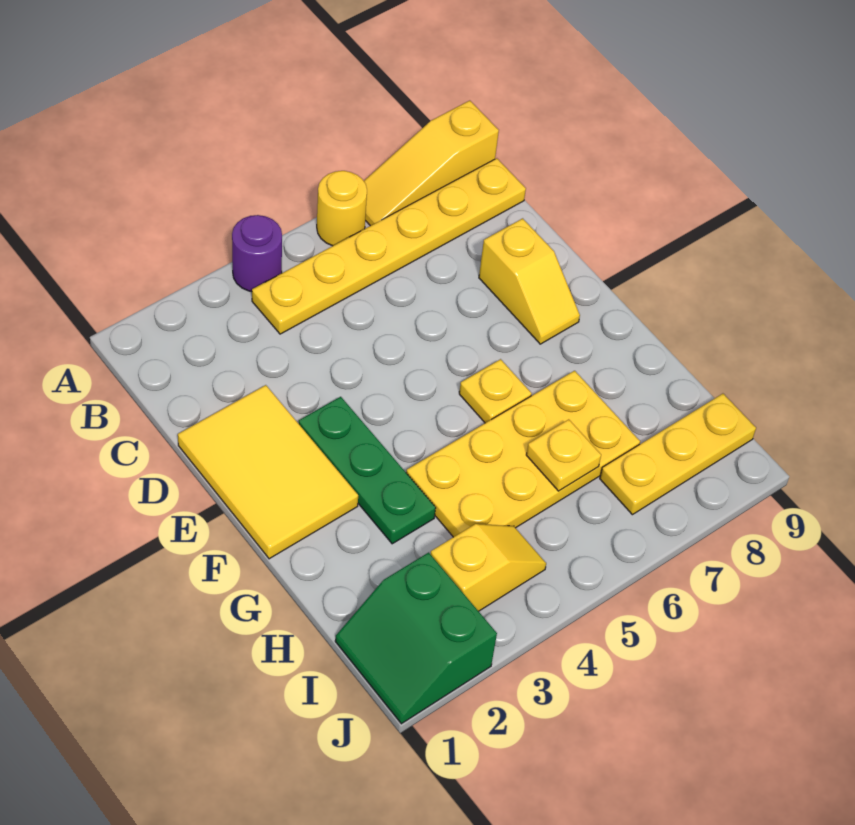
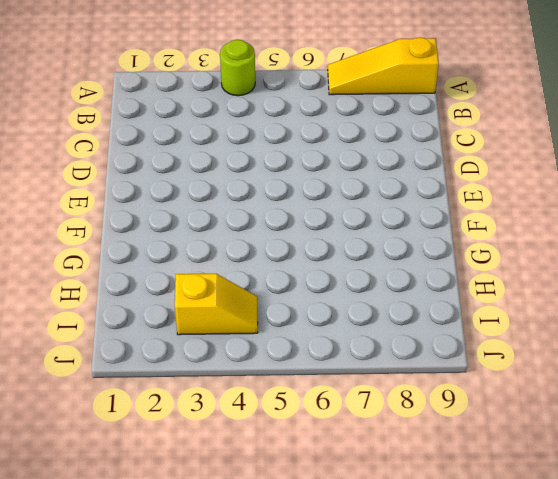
lime round brick A4 level 1 -> purple round brick A4 level 1
none -> yellow round brick A6 level 1
none -> yellow plate B4:B9 level 1
none -> yellow tile D1:F2 level 1

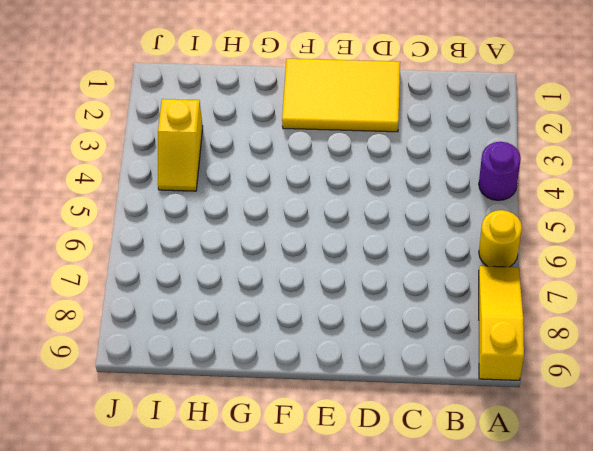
none -> yellow plate B4:B9 level 1
none -> yellow slope D8:E8 level 1 top D
none -> green plate E3:G3 level 1

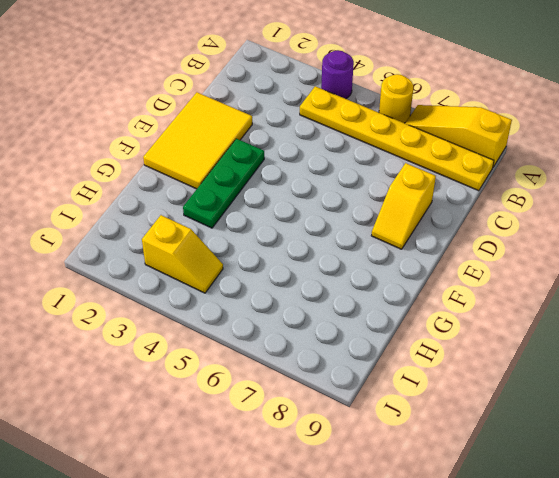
none -> yellow plate F6 level 1
none -> yellow plate G4:H7 level 1
none -> green slope I1:J2 level 1 top 2

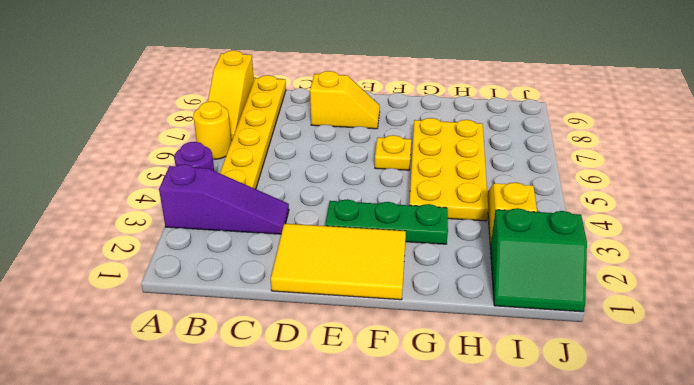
purple slope A3:C3 level 1 top A -> none
none -> yellow plate I7:I9 level 1
none -> yellow plate H6 level 2

